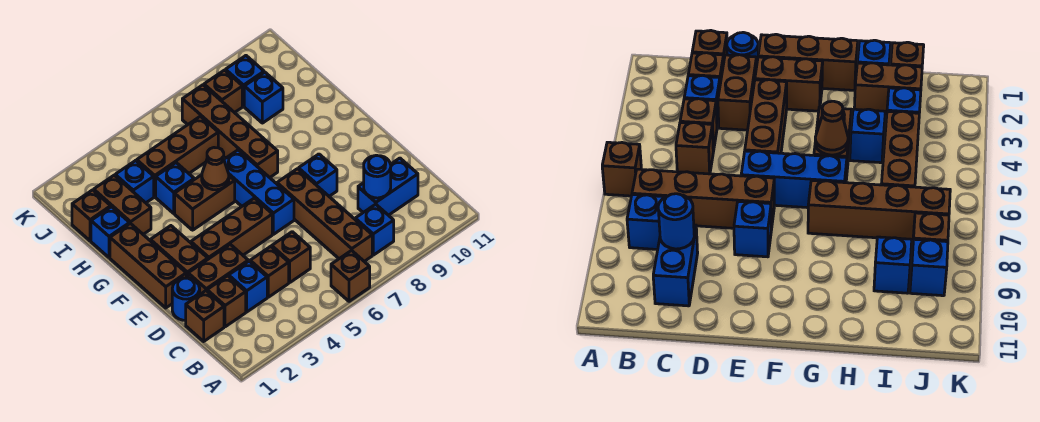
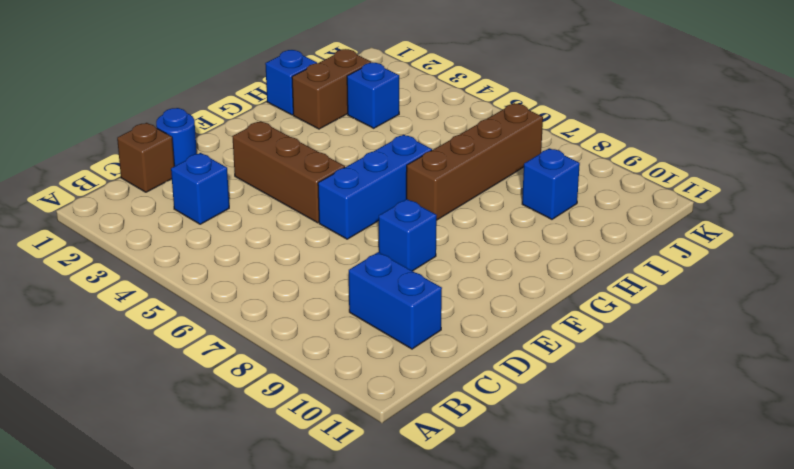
none -> brown brick A6 level 1
none -> brown brick B7:E7 level 1
none -> blue brick B8 level 1

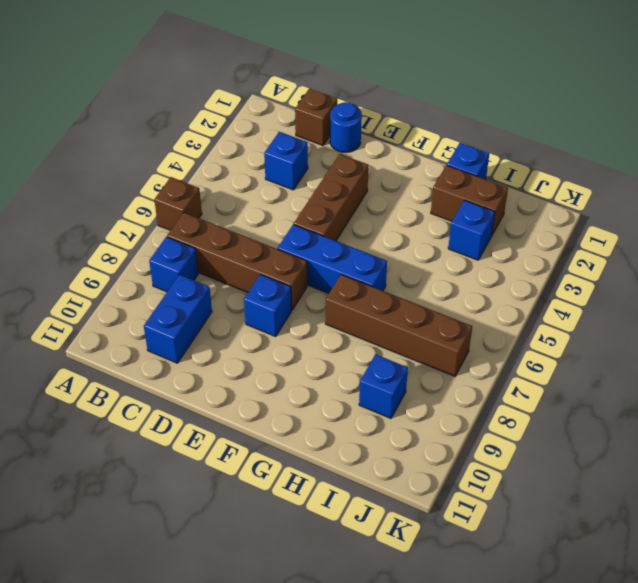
none -> brown brick C2 level 1
none -> brown brick C4 level 1
none -> brown brick C5 level 1

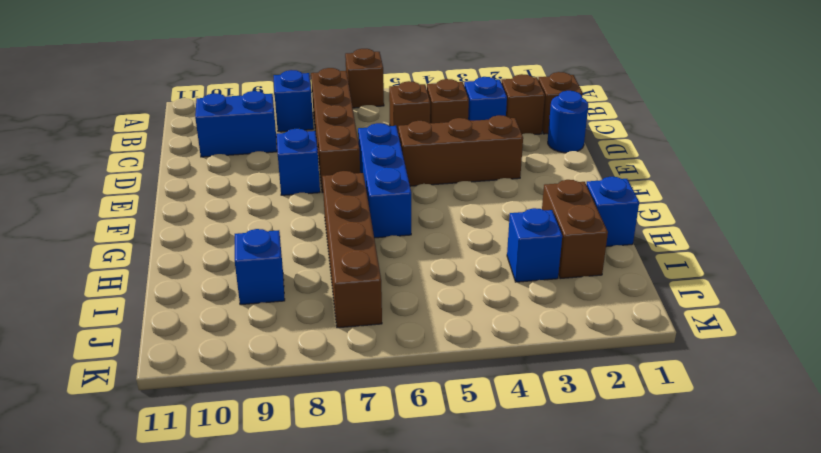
none -> brown brick D2:D3 level 1
none -> brown brick E1:G1 level 1
none -> brown brick E2:F2 level 1

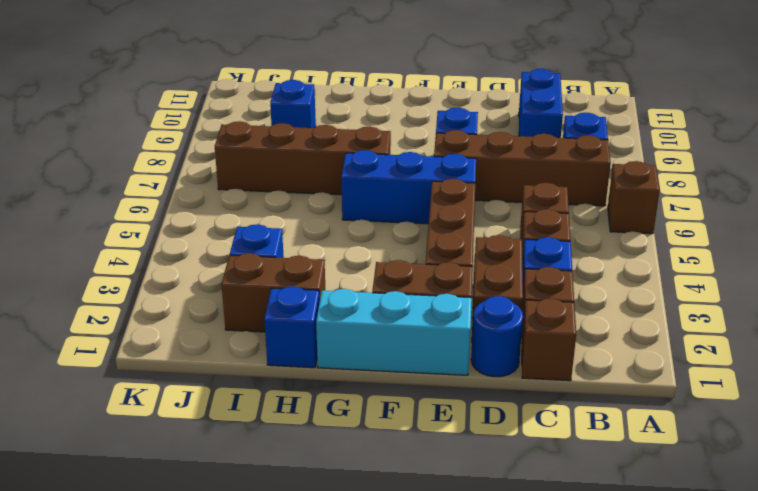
cyan brick E1:G1 level 1 -> brown brick E1:G1 level 1
none -> brown brick G4:G5 level 1
none -> blue brick H4 level 1
none -> brown brick I1 level 1

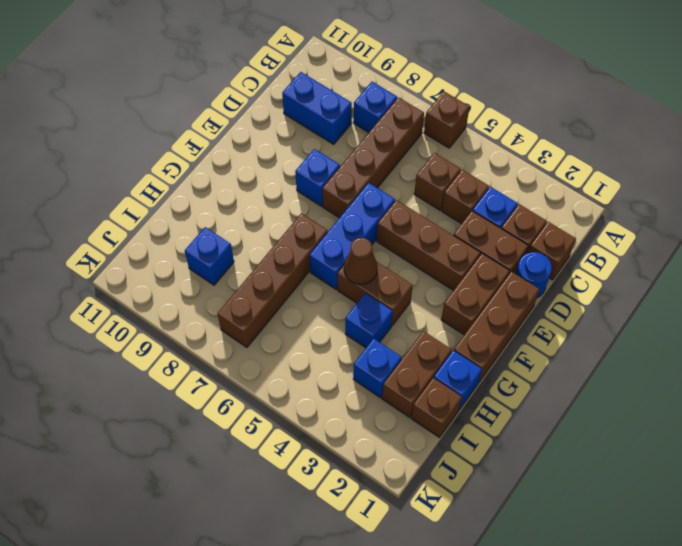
none -> brown brick I4:I6 level 1
none -> brown brick J8 level 1
none -> blue brick J9 level 1

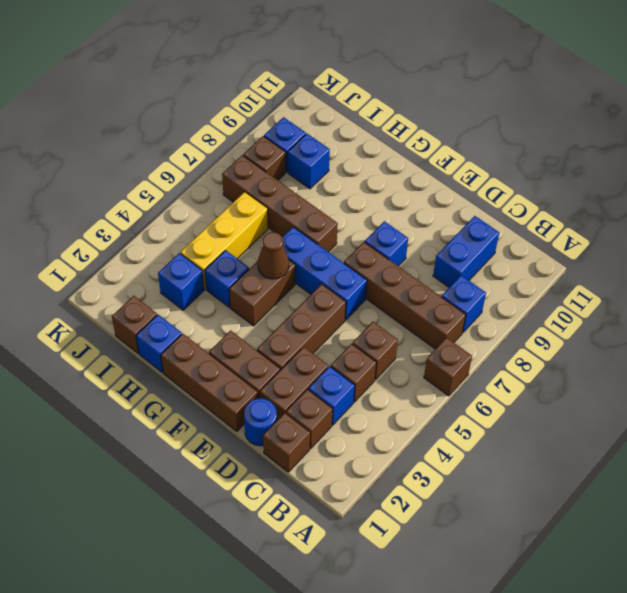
yellow brick I4:I6 level 1 -> brown brick I4:I6 level 1
none -> brown brick H2:I2 level 1
none -> blue round brick C9 level 2

